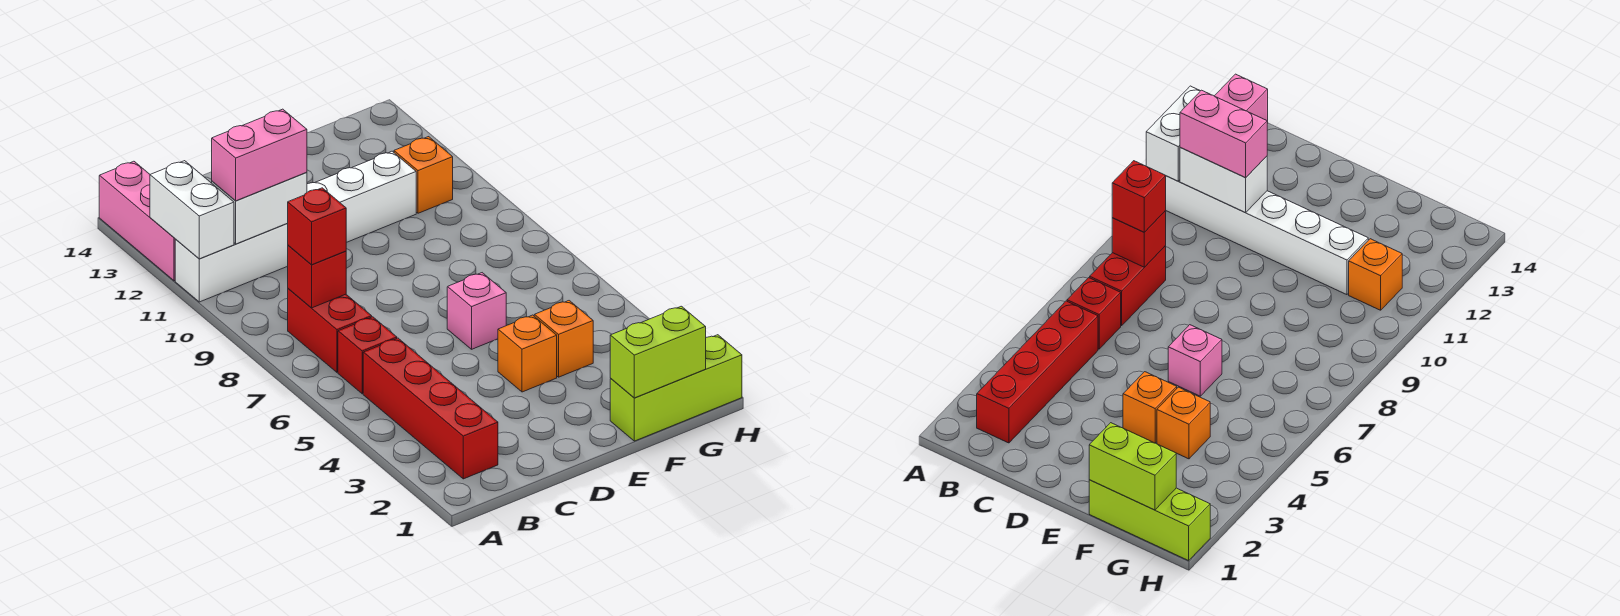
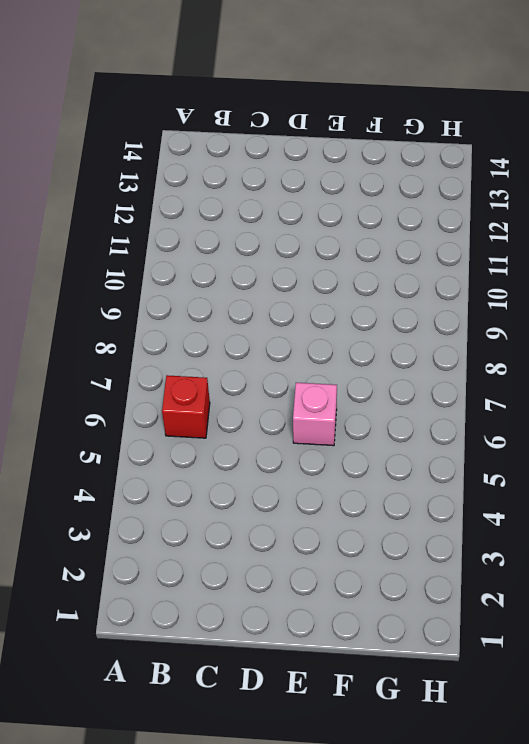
none -> white brick A11:F11 level 1
none -> pink brick A12:A14 level 1
none -> red brick B2:B5 level 1

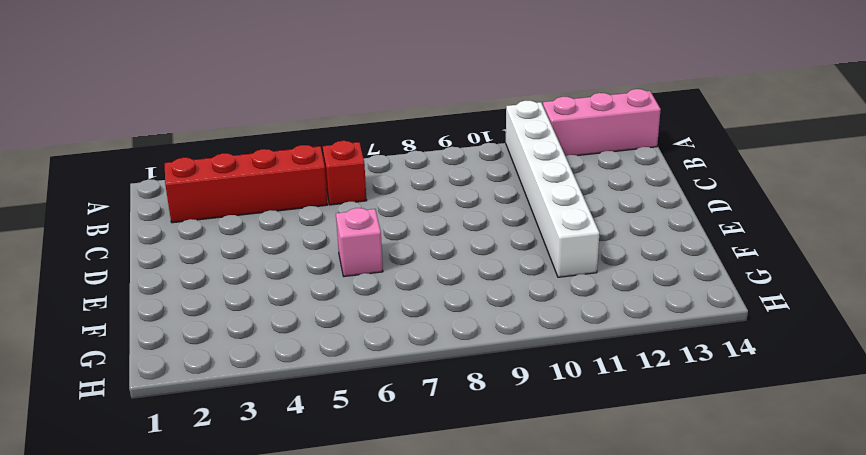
none -> red brick B7:B8 level 1
none -> orange brick E4 level 1
none -> lime brick F1:H1 level 1

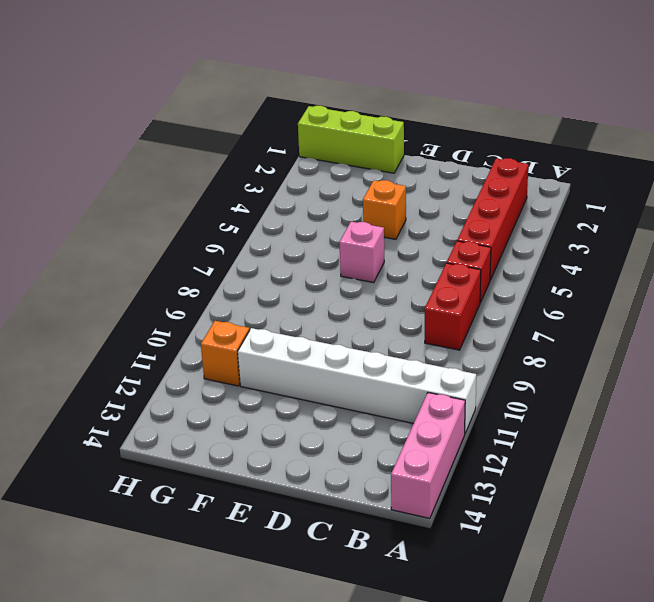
none -> orange brick F4 level 1
none -> white brick A11:A12 level 2
none -> red brick B8 level 2

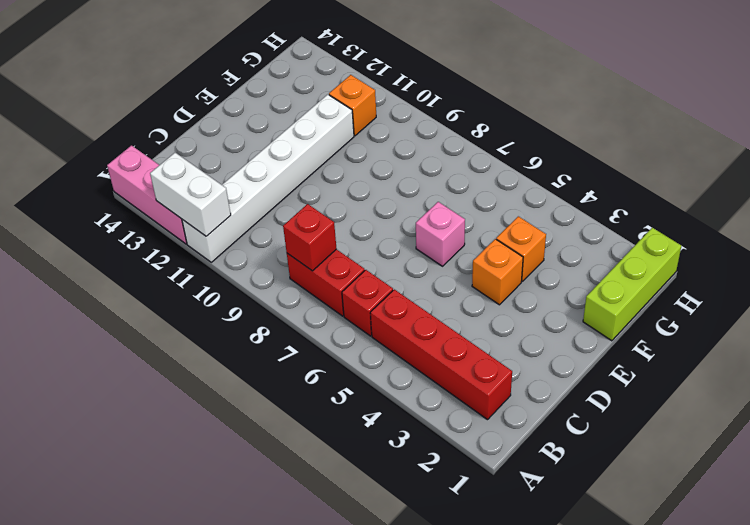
none -> white brick B11:C11 level 2
none -> lime brick F1:G1 level 2
none -> red brick B8 level 3

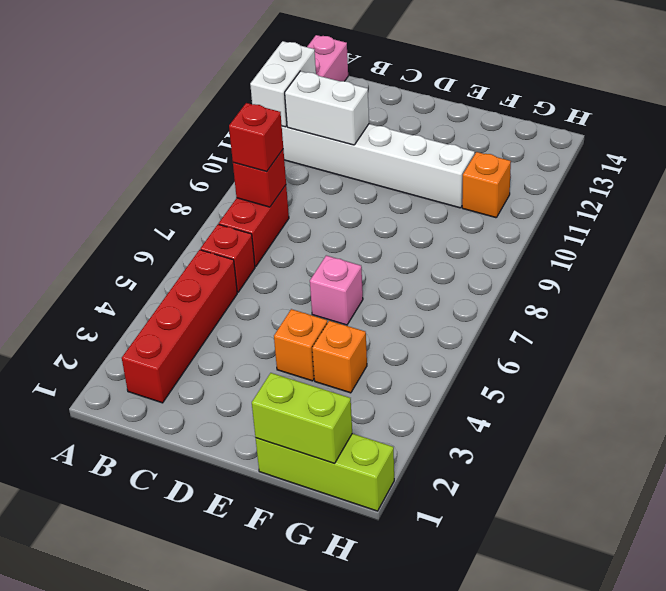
none -> pink brick B11:C11 level 3

